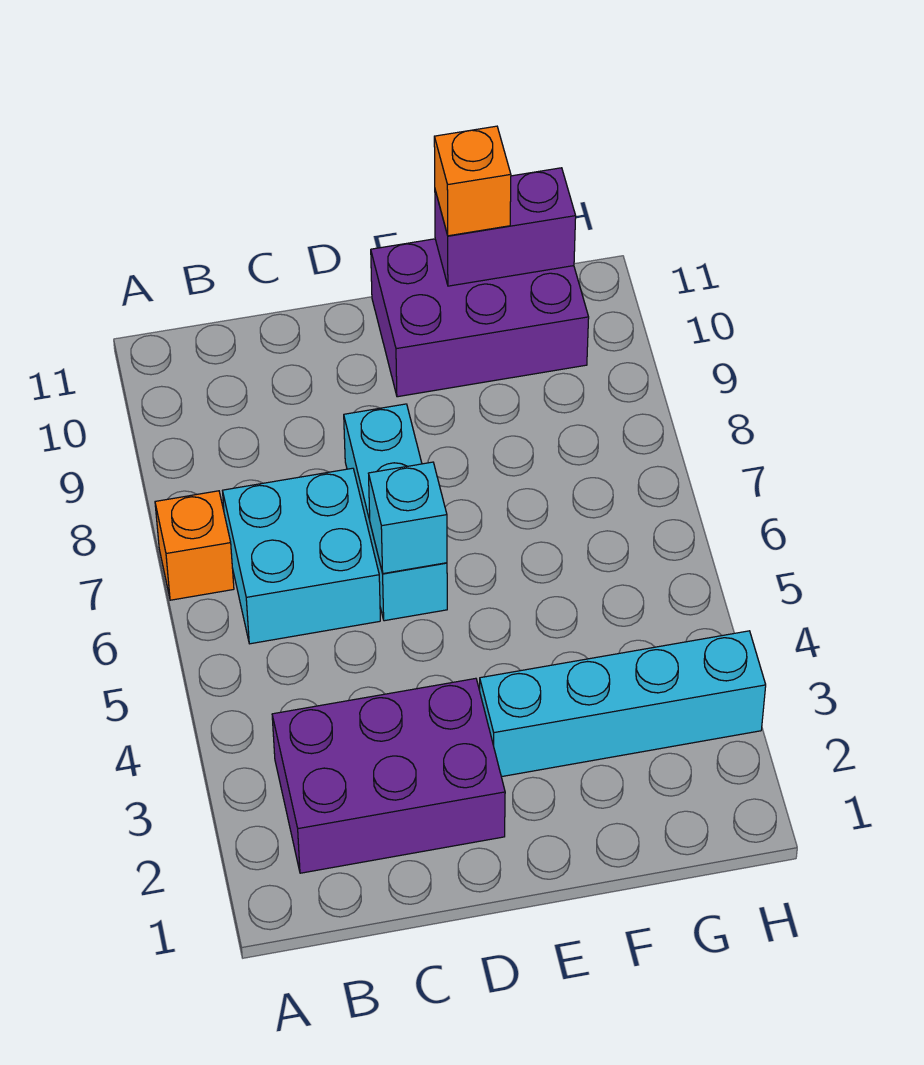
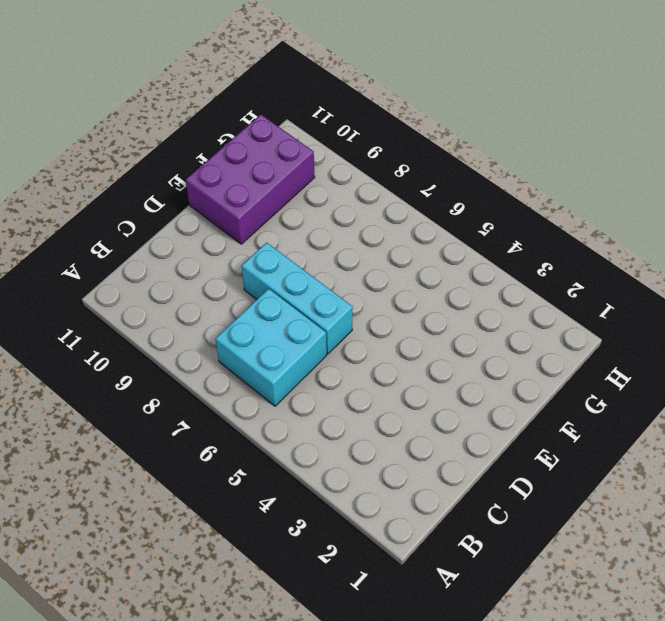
none -> orange brick A7 level 1
none -> purple brick B2:D3 level 1

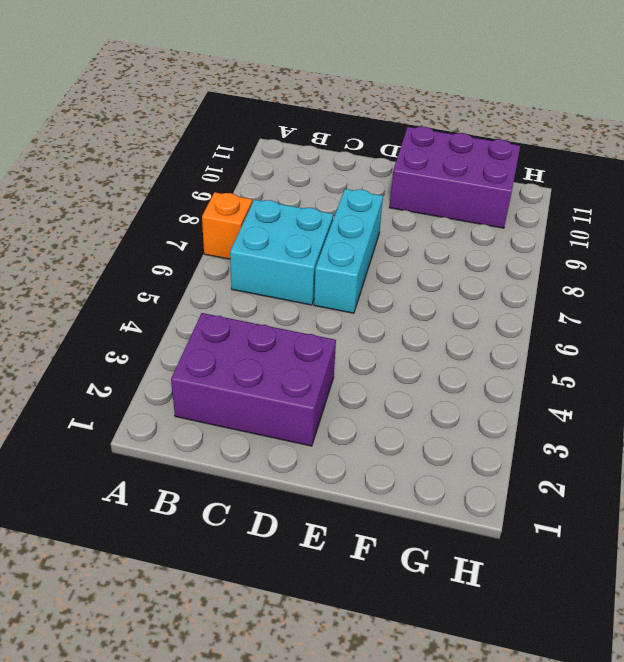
none -> cyan brick E3:H3 level 1
none -> cyan brick D6 level 2

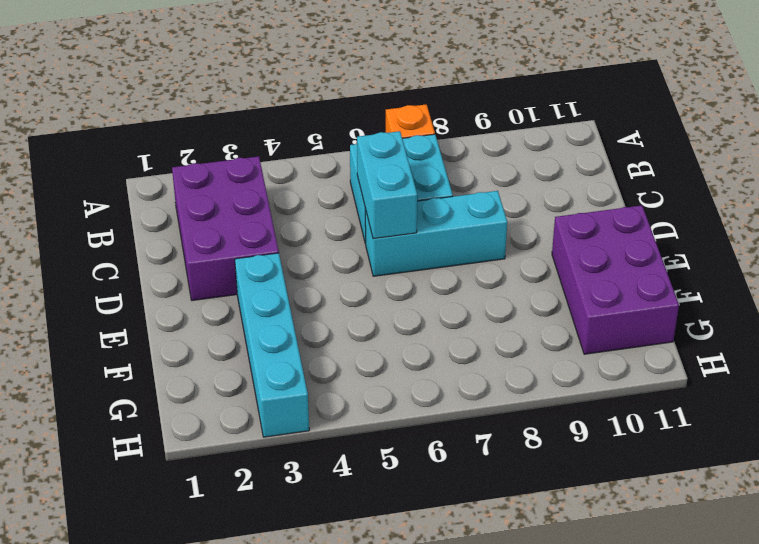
cyan brick C6:D6 level 2 -> cyan brick D6 level 2
none -> purple brick F11:G11 level 2
none -> orange brick F11 level 3

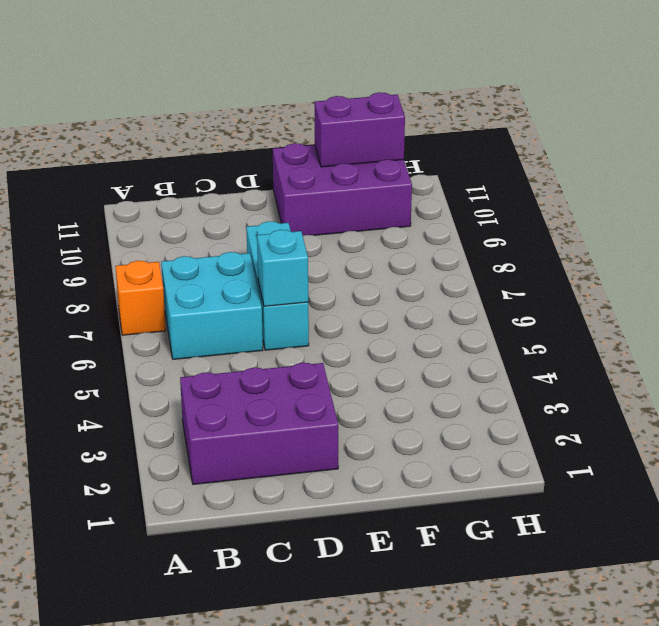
none -> cyan brick E3:H3 level 1
none -> orange brick F11 level 3

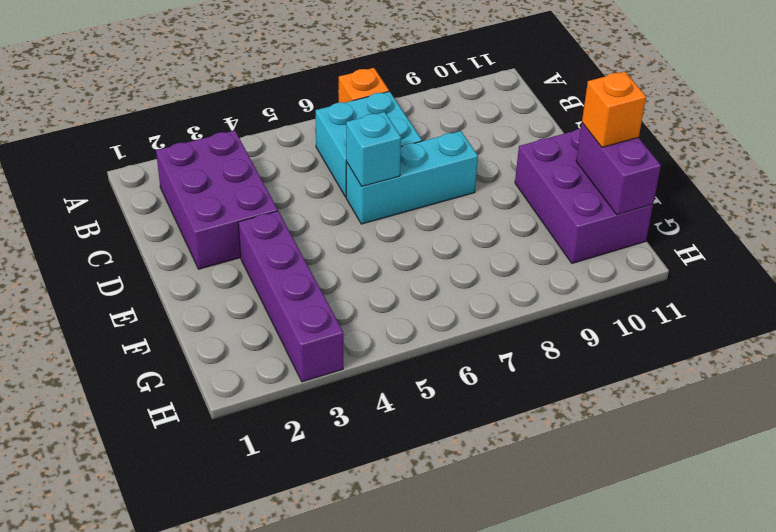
purple brick E3:H3 level 1 -> cyan brick E3:H3 level 1

